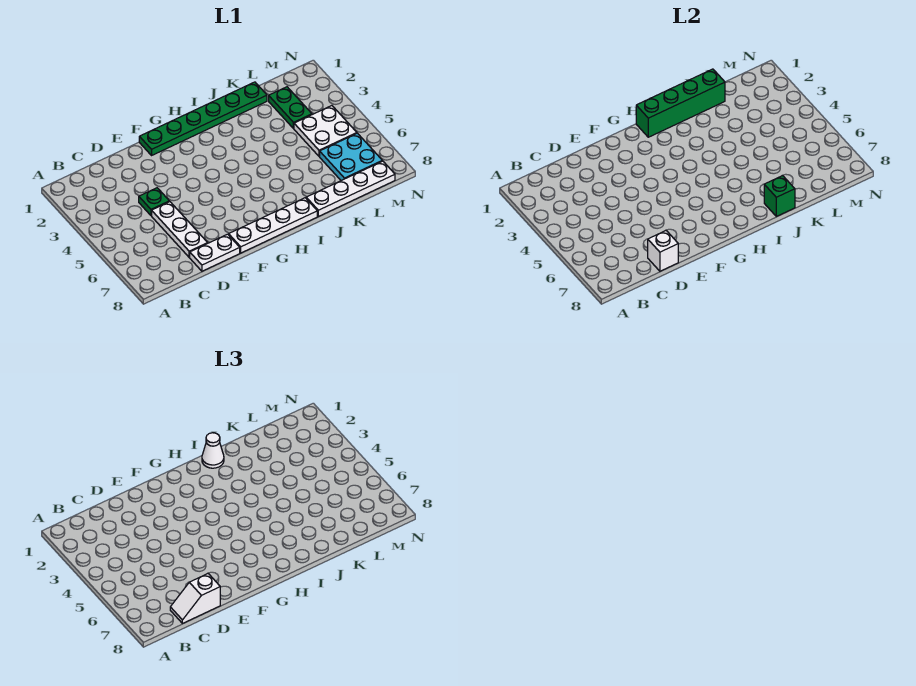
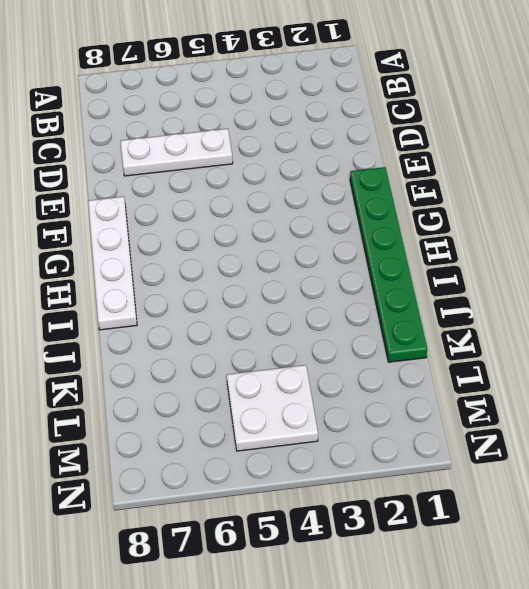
none -> green plate D4 level 1
none -> white plate D8:E8 level 1
none -> white plate J8:M8 level 1

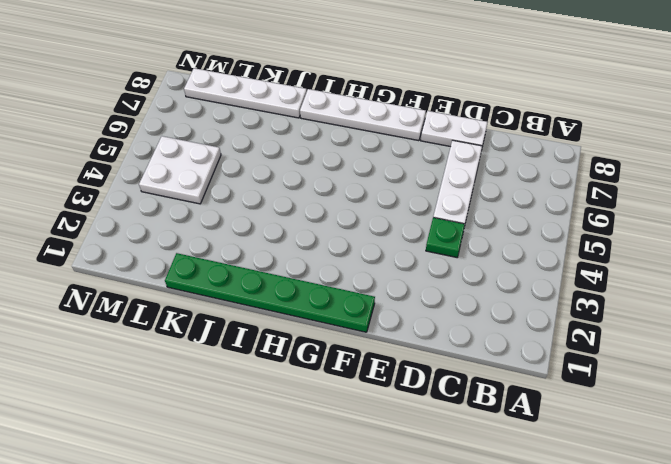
none -> green plate L2:L3 level 1
none -> cyan plate L6:M7 level 1
none -> white brick D8 level 2

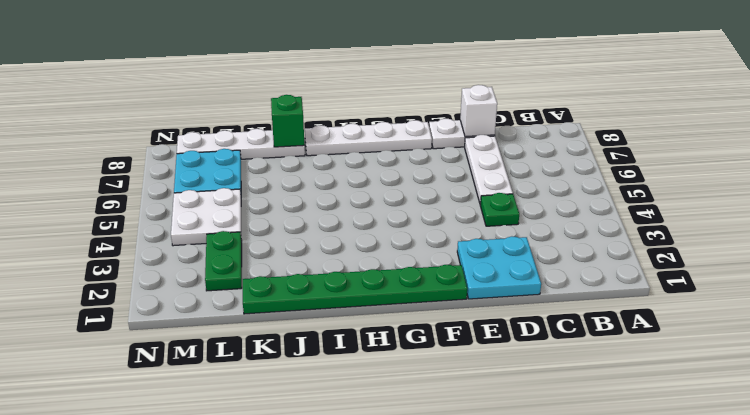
cyan plate D1:E2 level 1 -> none
none -> green brick H1:K1 level 2
none -> white slope C8:D8 level 3 top D
none -> white cone I1 level 3

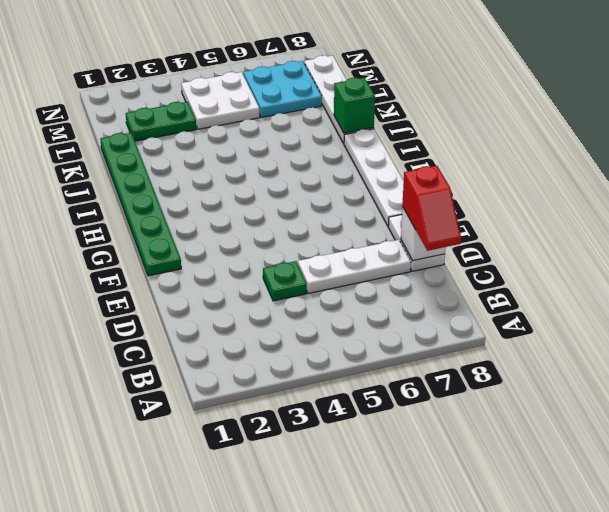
red slope C8:D8 level 3 top D -> white slope C8:D8 level 3 top D
none -> green brick H1:K1 level 2
none -> white cone I1 level 3

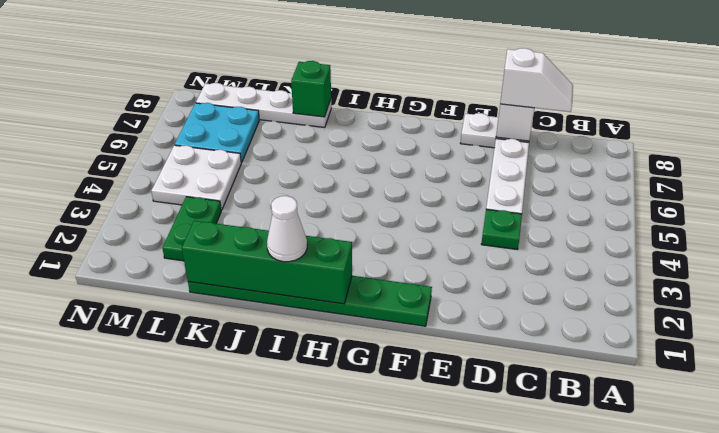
none -> white plate F8:I8 level 1

